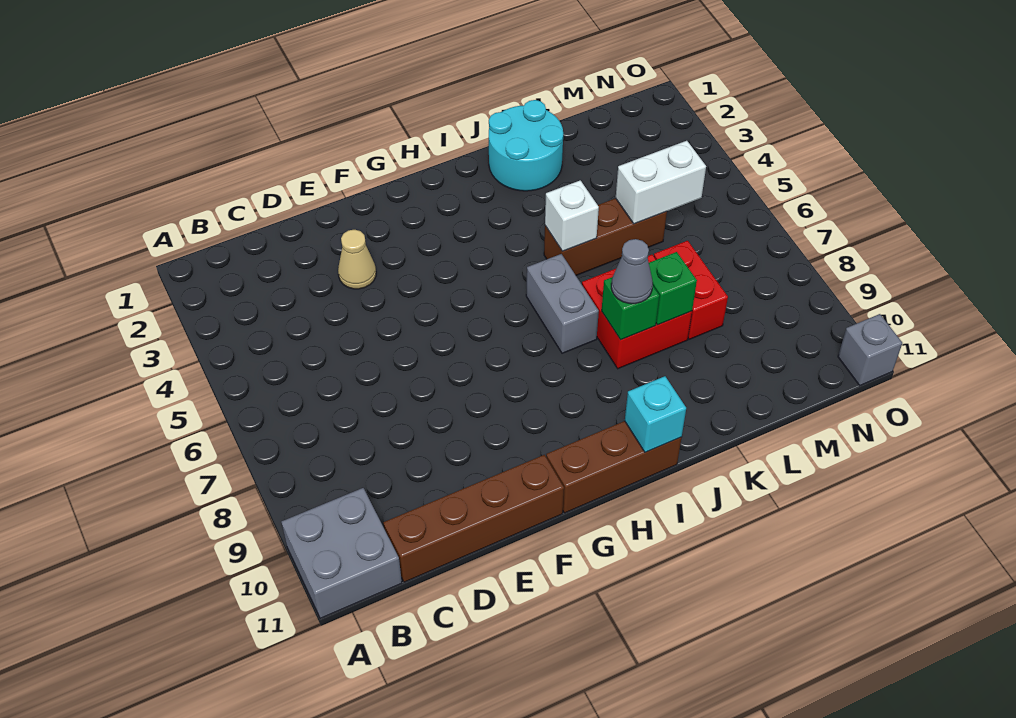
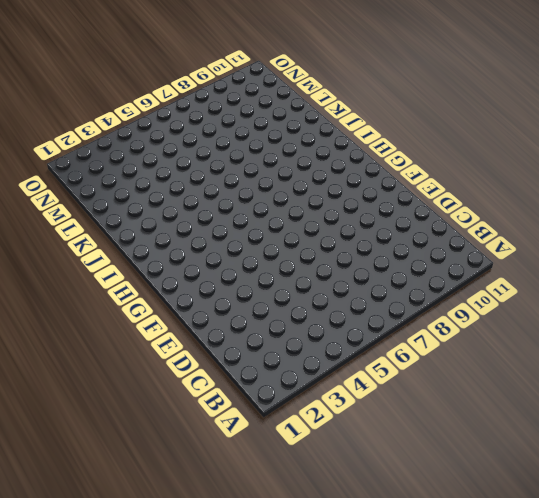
none -> grey brick A10:B11 level 1
none -> brown brick C11:F11 level 1
none -> tan cone E3 level 1

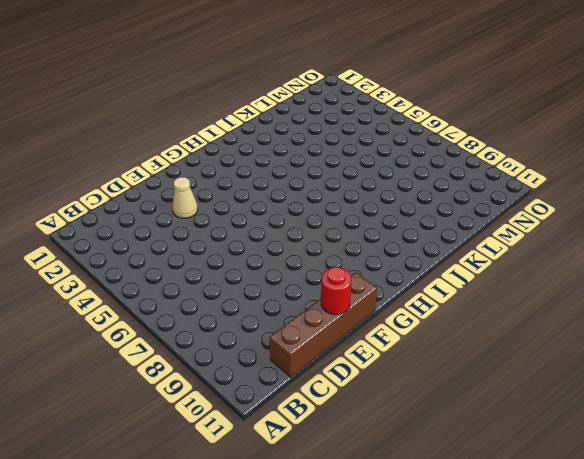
red round brick E11 level 2 -> none
none -> grey brick A10:B11 level 1
none -> brown brick G11:I11 level 1
none -> grey brick I6:I7 level 1

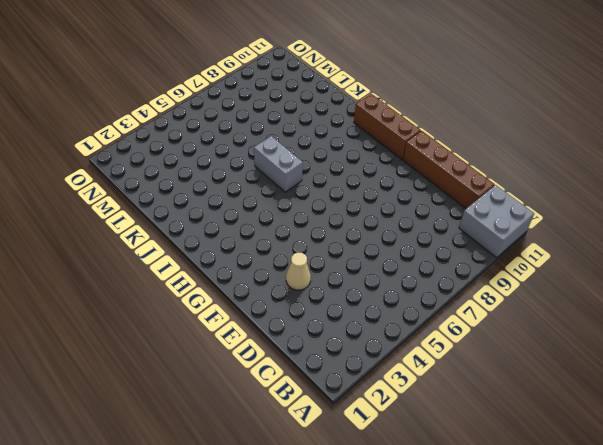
grey brick I6:J6 level 1 -> grey brick I6:I7 level 1
none -> cyan round brick J1:K2 level 1
none -> brown brick J5:L5 level 1
none -> red brick J7:K8 level 1

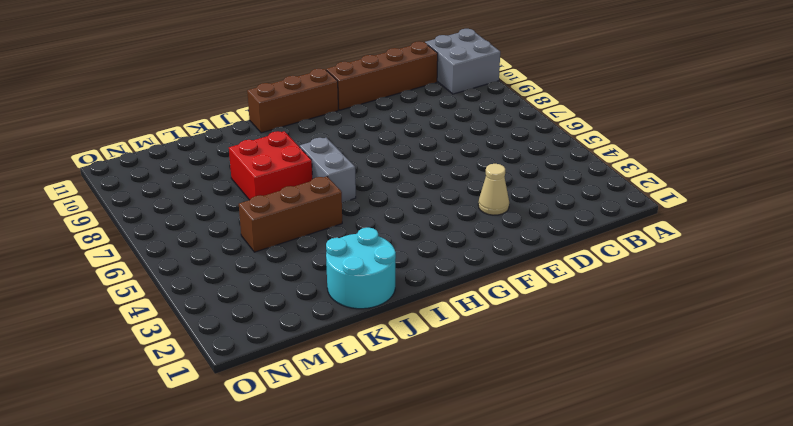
none -> red brick L7:L8 level 1
none -> grey brick O11 level 1
none -> cyan brick I11 level 2

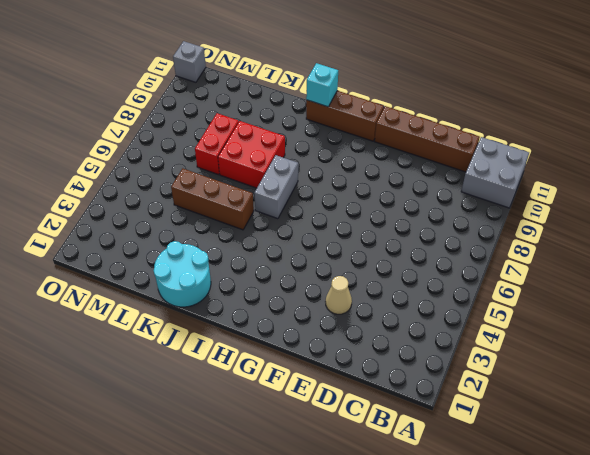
none -> white brick J5 level 2
none -> green brick J8 level 2
none -> green brick K8 level 2

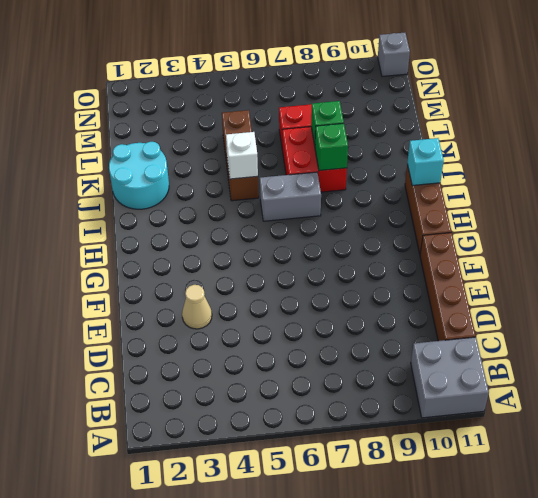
none -> white brick L5:M5 level 2
none -> grey cone J8 level 3

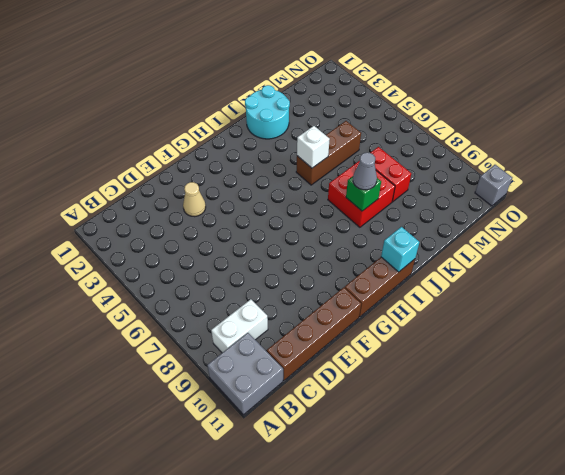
white brick B9:C9 level 1 -> white brick L5:M5 level 2
none -> grey brick I6:I7 level 1
none -> green brick K8 level 2

